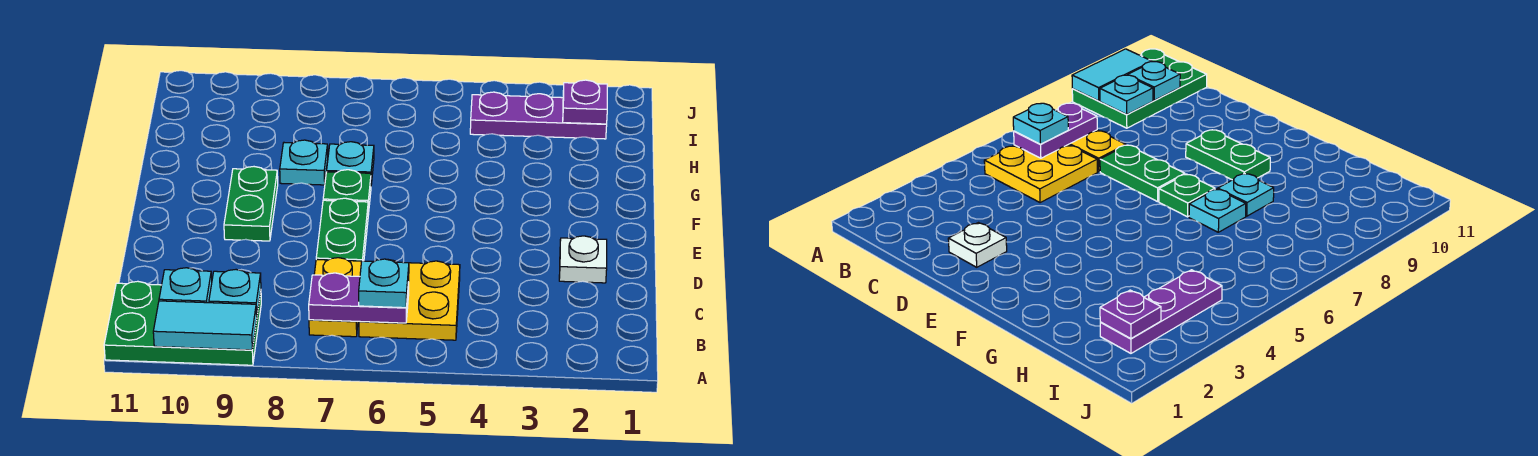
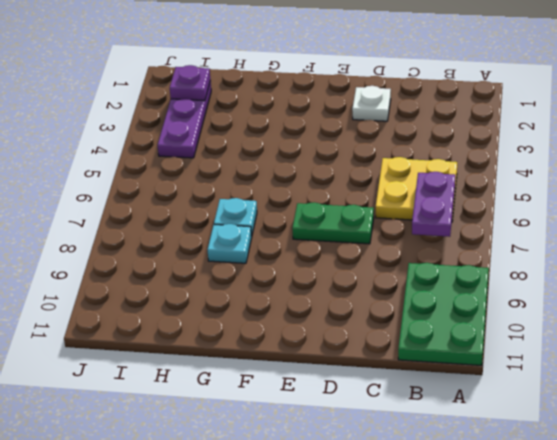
none -> yellow plate B7:C7 level 1
none -> green plate E9:F9 level 1
none -> green plate F7 level 1

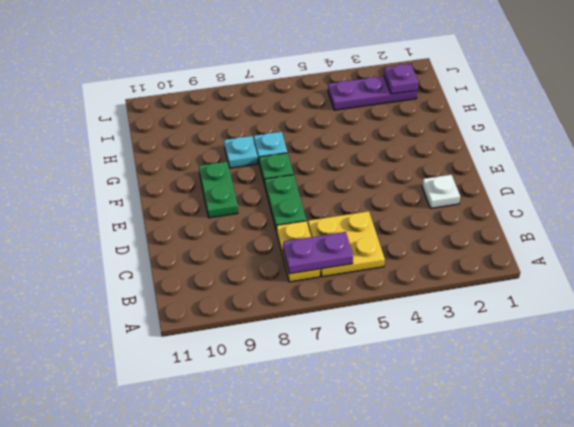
none -> green plate A9:B11 level 1
none -> cyan tile A9:A10 level 2
none -> cyan plate B9 level 2

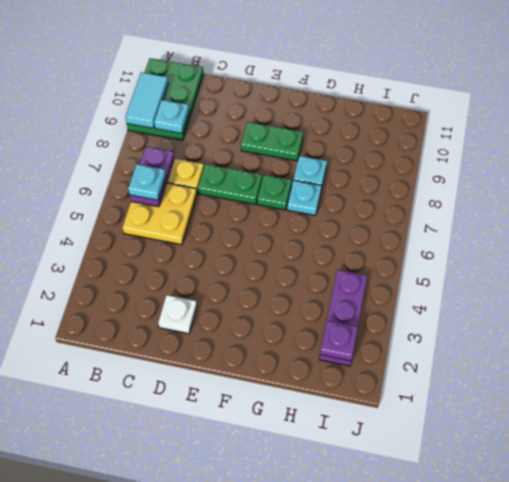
none -> cyan plate B10 level 2

